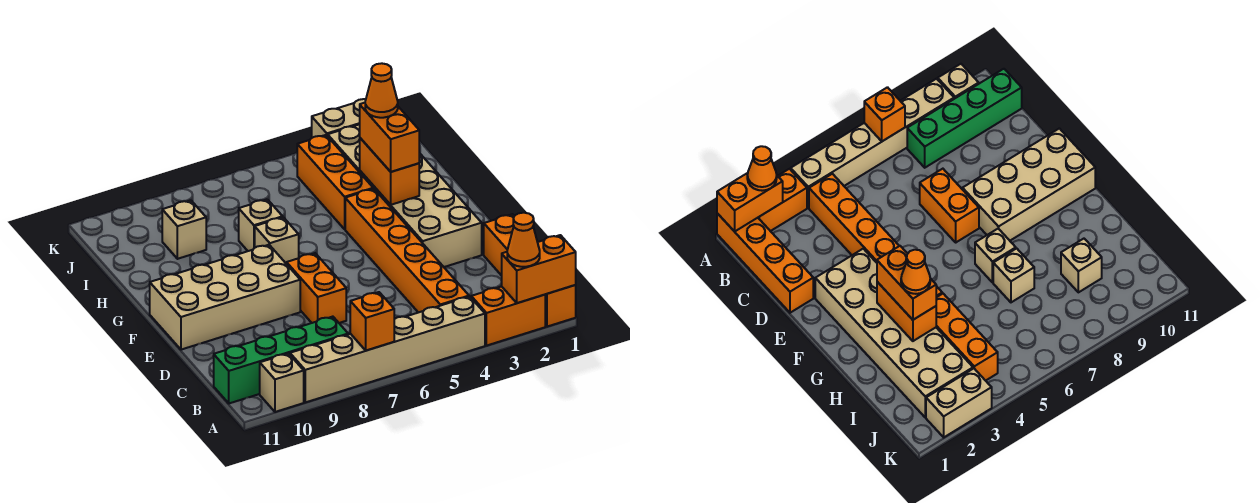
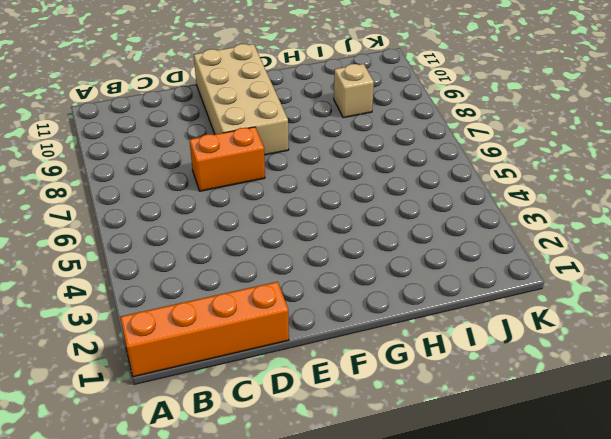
none -> orange brick A2:A3 level 1
none -> tan brick A4:A9 level 1
none -> tan brick A10 level 1

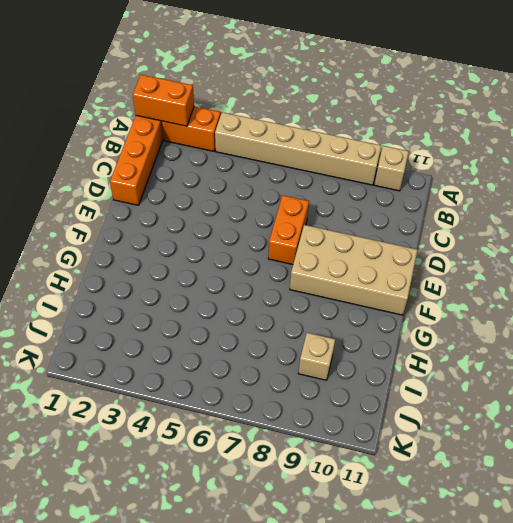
none -> orange brick B4:G4 level 1
none -> green brick B8:B11 level 1
none -> tan brick E2:J3 level 1

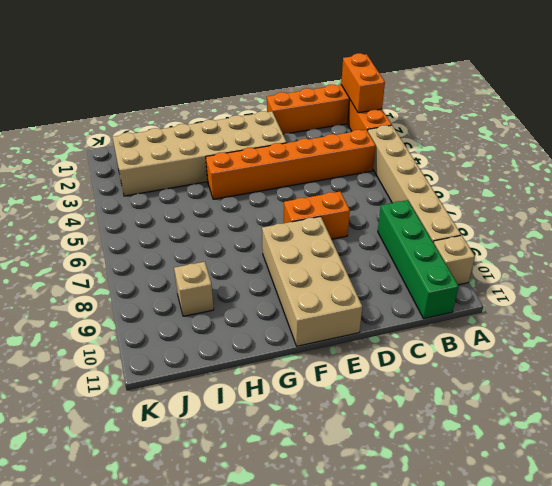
none -> tan brick G7 level 1
none -> orange brick H4:J4 level 1
none -> tan brick H7 level 1

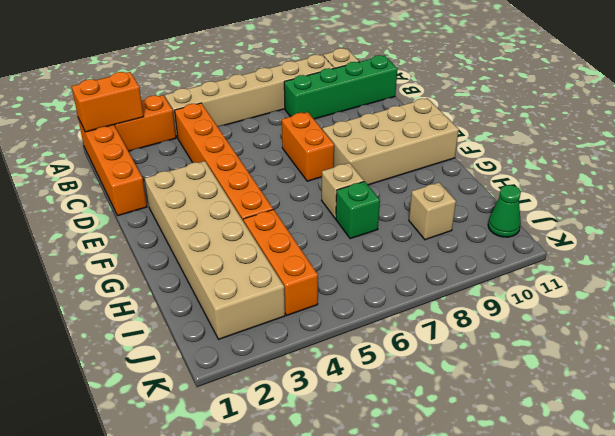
green brick H7 level 1 -> tan brick H7 level 1
green cone J11 level 1 -> none
none -> tan brick K2:K3 level 1
none -> orange brick A7 level 2
none -> orange brick G3:H3 level 2

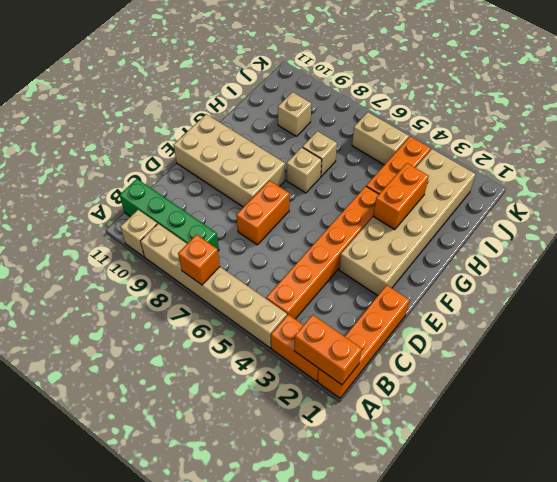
tan brick J5:J6 level 1 -> tan brick K2:K3 level 1
none -> orange cone A2 level 3
none -> orange brick G3:H3 level 3
none -> orange cone H3 level 4

